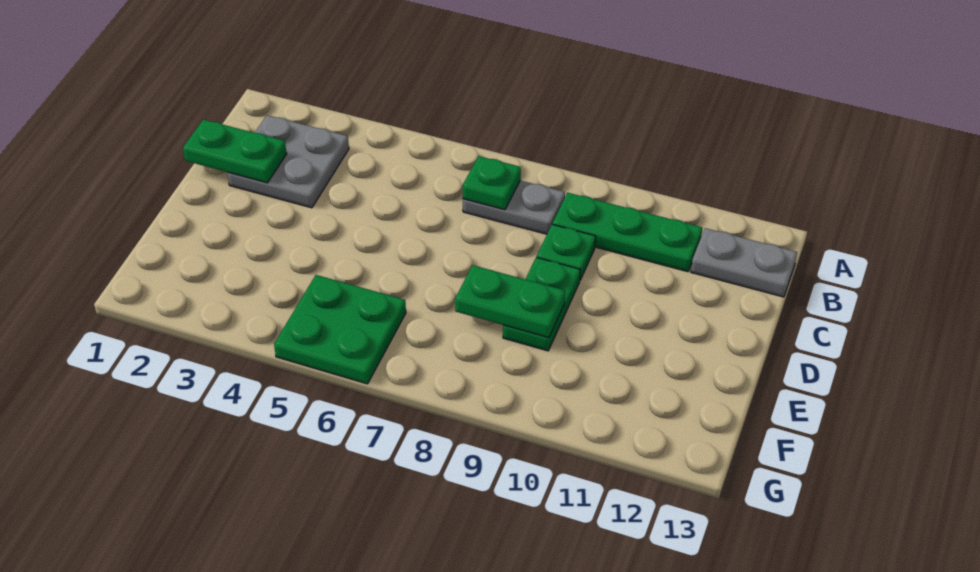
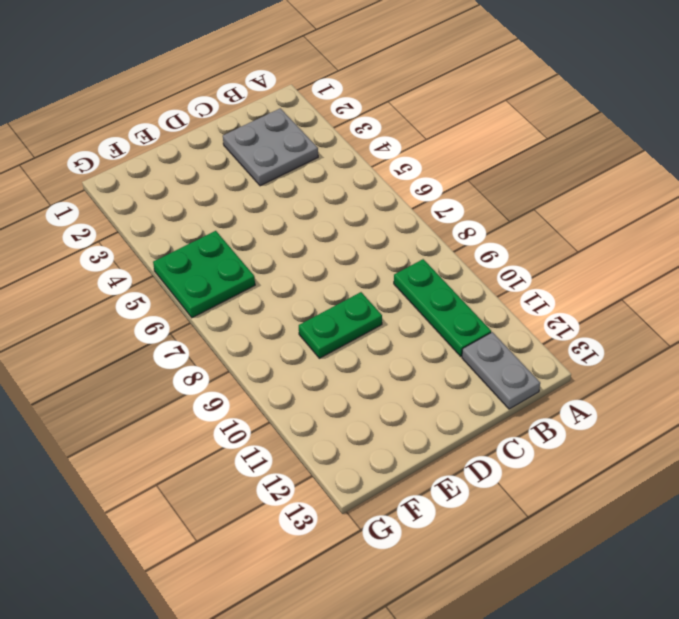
none -> grey plate B7:B8 level 1
none -> green plate C9 level 1

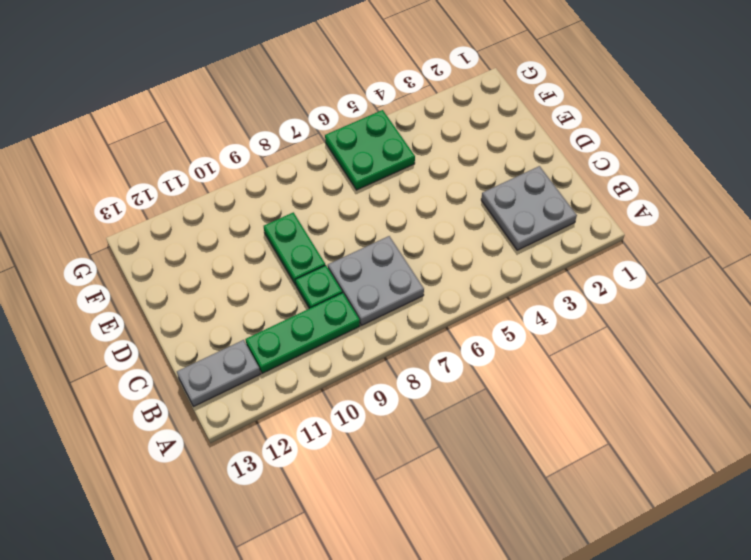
grey plate B7:C8 level 1 -> grey plate B7:B8 level 1
none -> green plate B7 level 2
none -> green plate C1:C2 level 2

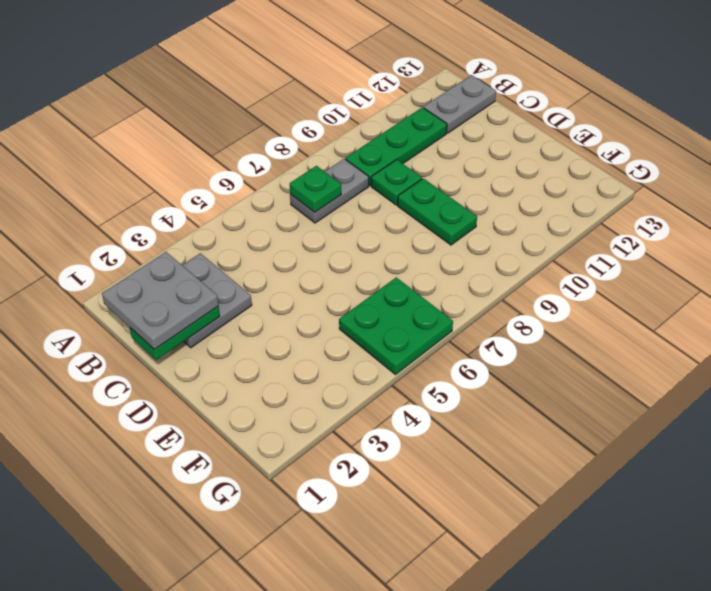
grey plate B1:C2 level 3 -> none
none -> green plate E8:E9 level 2

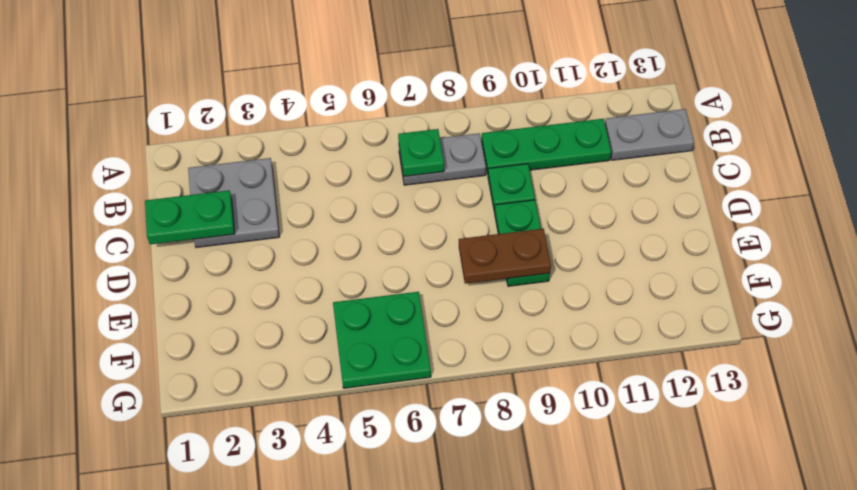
brown plate E8:E9 level 2 -> green plate E8:E9 level 2

